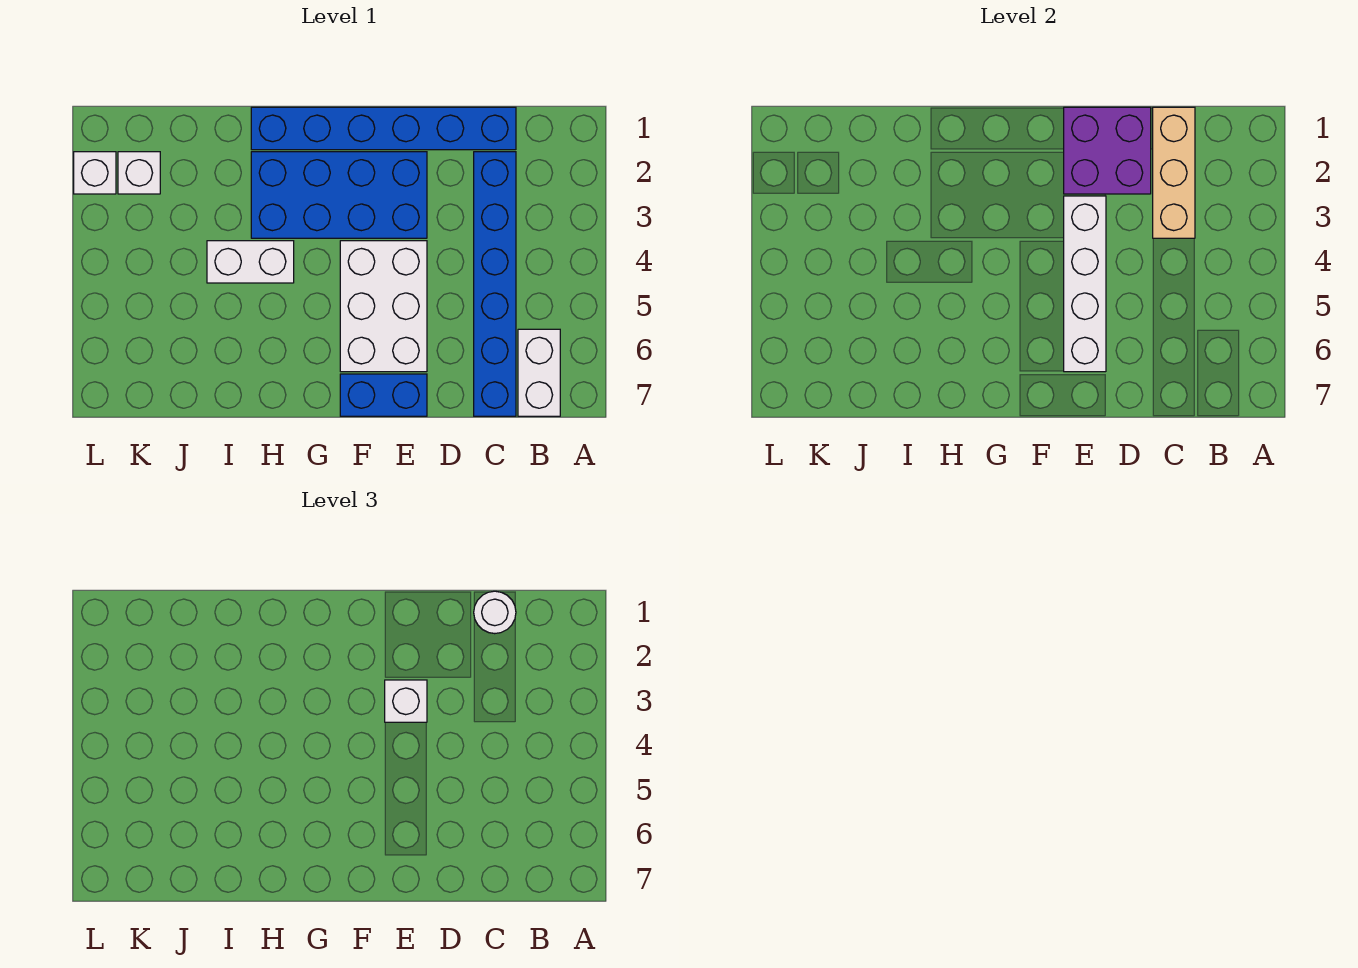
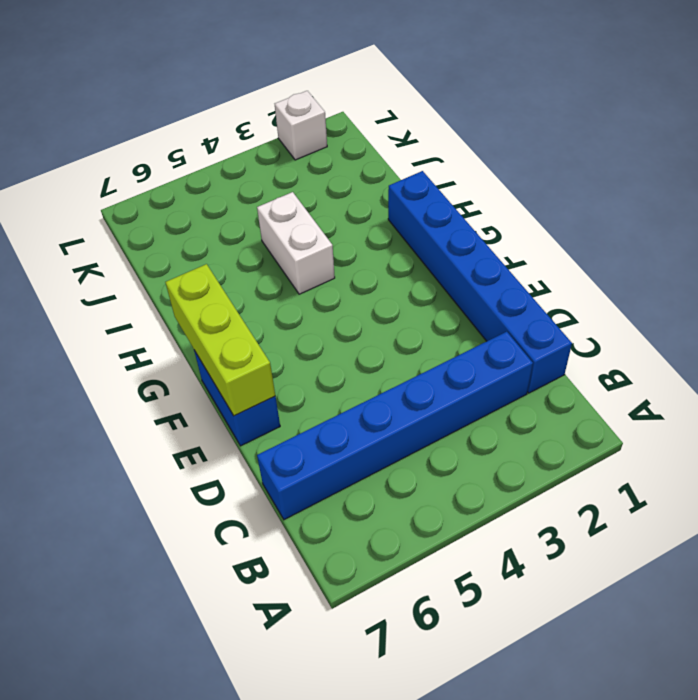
lime brick E7:G7 level 2 -> none
none -> white brick B6:B7 level 1
none -> blue brick E2:H3 level 1
none -> white brick E4:F6 level 1

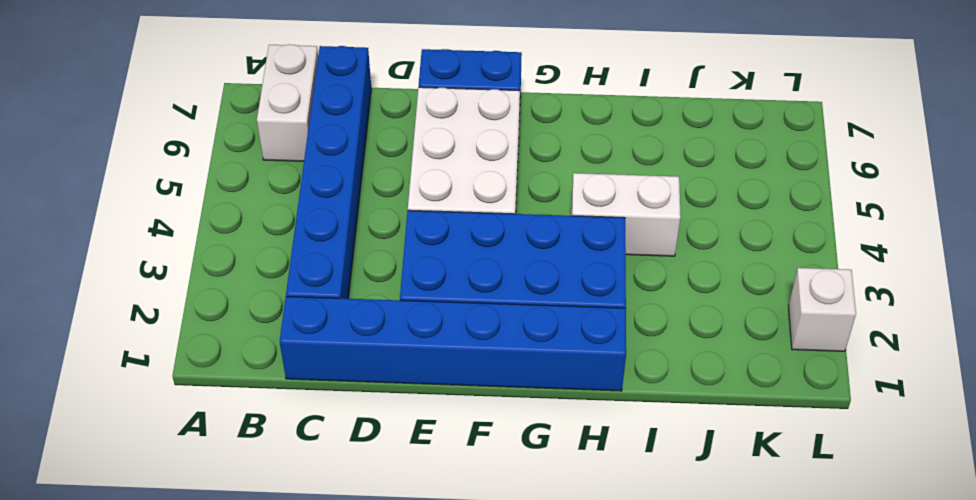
none -> white brick K2 level 1
none -> tan brick C1:C3 level 2
none -> purple brick D1:E2 level 2

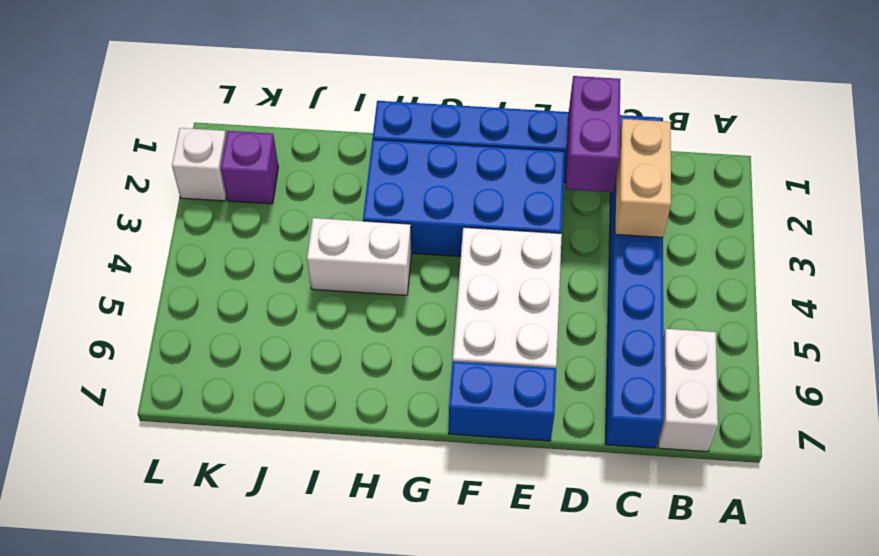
tan brick C2:C3 level 2 -> tan brick C1:C3 level 2
purple brick D1:D2 level 2 -> purple brick D1:E2 level 2
purple brick K2 level 1 -> white brick K2 level 1
none -> white brick E3:E6 level 2
none -> white round brick C1 level 3
none -> white brick E3 level 3

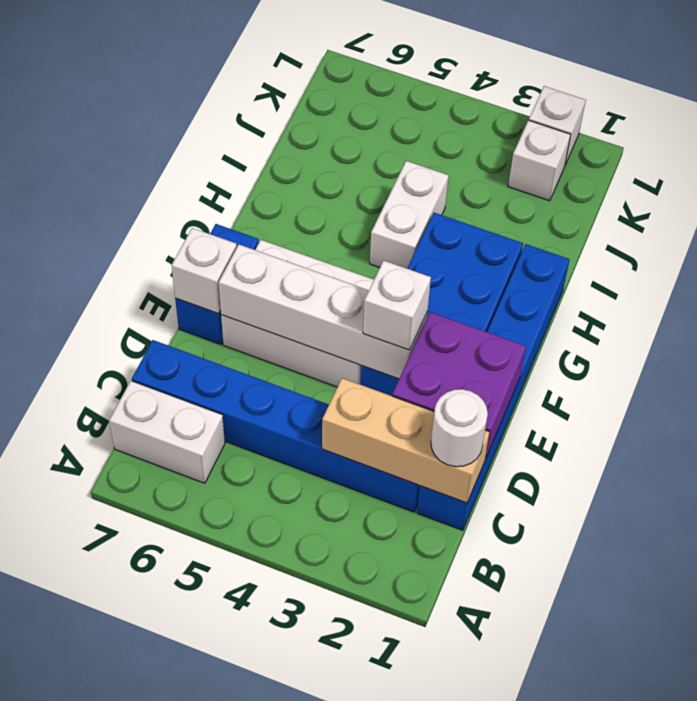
white brick E7 level 2 -> none

